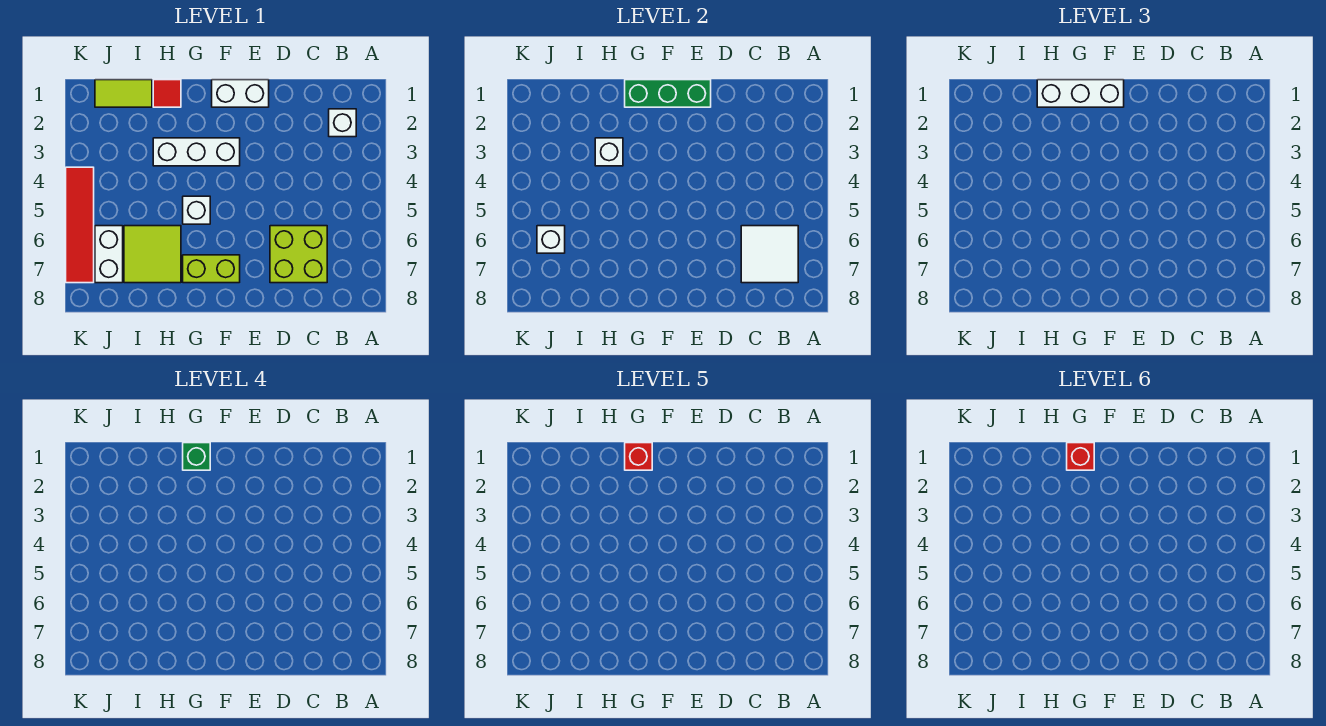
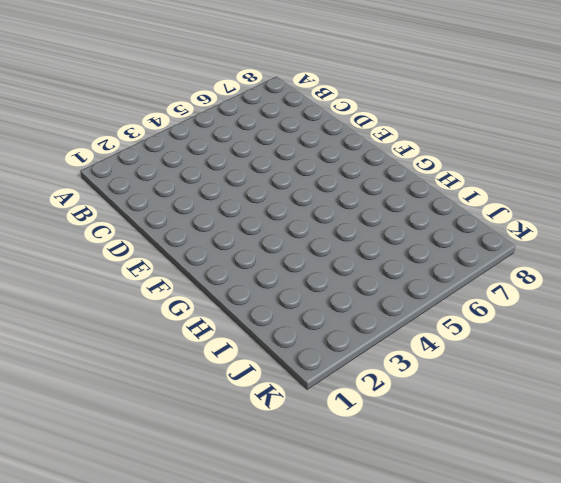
none -> white brick B2 level 1
none -> lime brick C6:D7 level 1
none -> white brick E1:F1 level 1

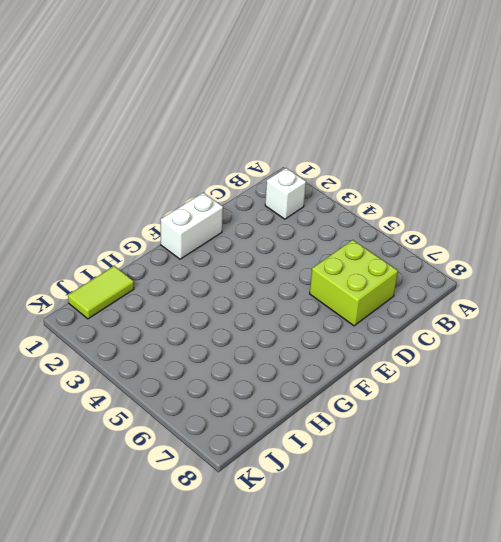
none -> white brick F3:H3 level 1
none -> lime brick F7:G7 level 1
none -> white brick G5 level 1

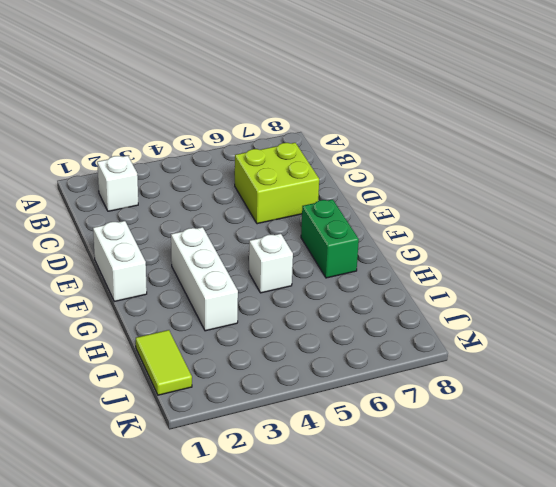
green brick F7:G7 level 1 -> lime brick F7:G7 level 1
none -> red tile H1 level 1
none -> lime tile H6:I7 level 1
none -> white brick J6:J7 level 1

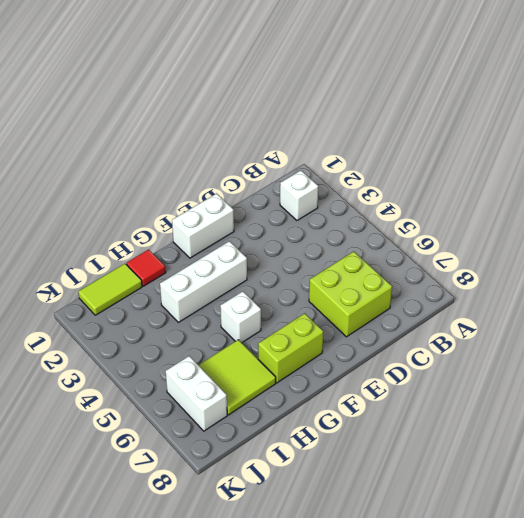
none -> red tile K4:K7 level 1
none -> white tile B6:C7 level 2
none -> green brick E1:G1 level 2

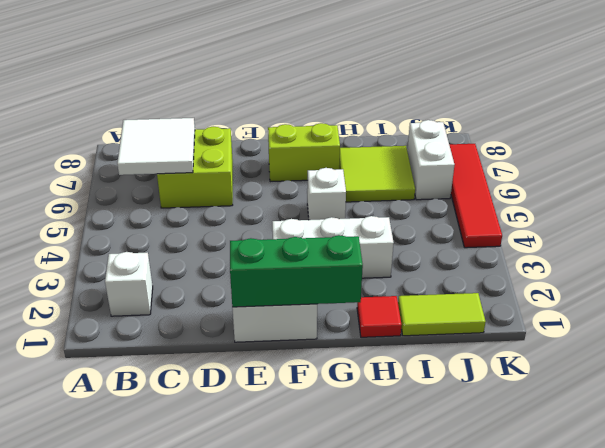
none -> white brick H3 level 2
none -> white brick J6 level 2
none -> white brick F1:H1 level 3

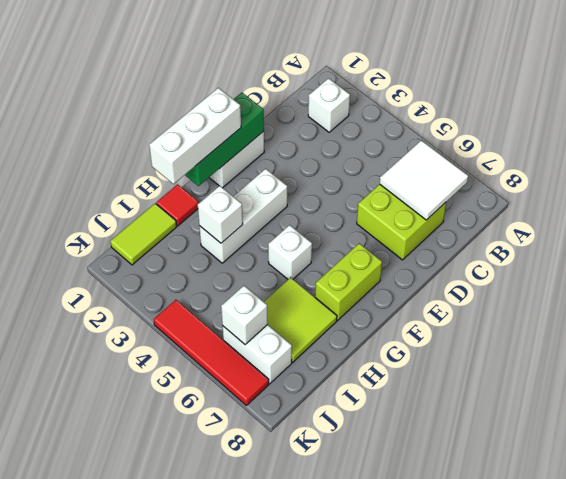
none -> green brick G1 level 4
none -> red brick G1 level 5
none -> red brick G1 level 6

